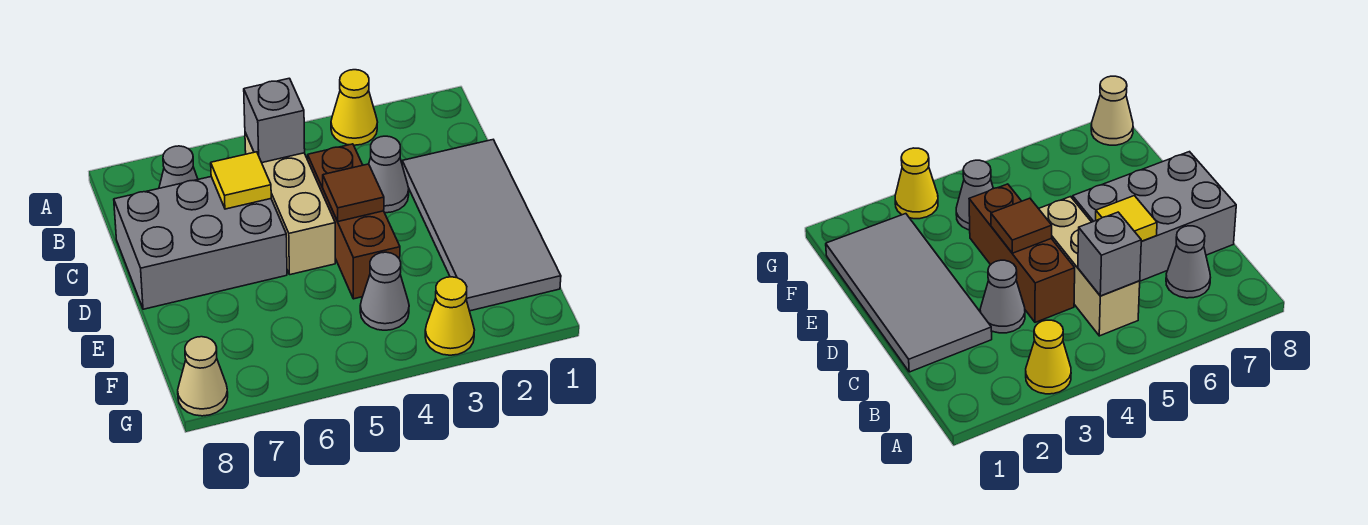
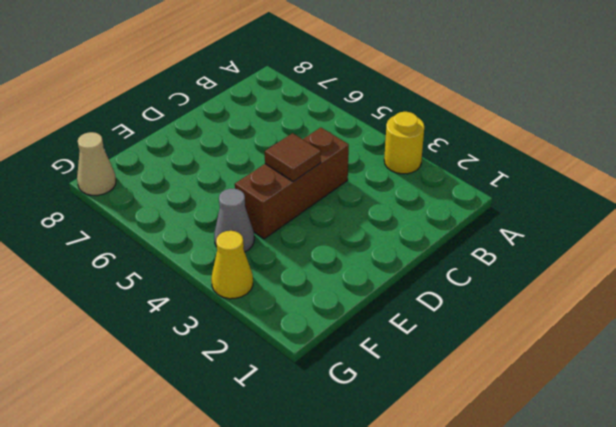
yellow round brick A3 level 1 -> yellow cone A3 level 1
none -> tan brick B5:D5 level 1
none -> grey cone B7 level 1
none -> grey tile C1:F2 level 1

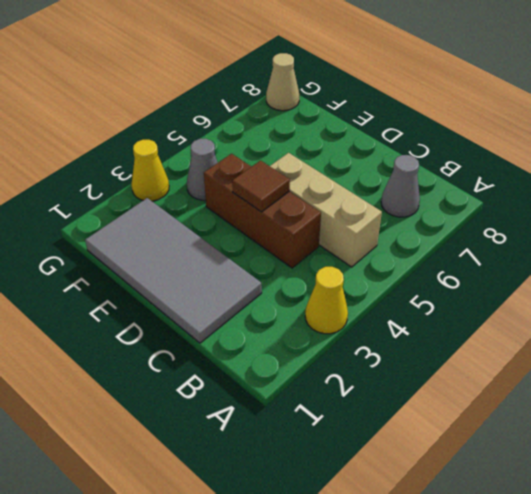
none -> grey cone C3 level 1
none -> grey brick C6:D8 level 1
none -> grey brick B5 level 2

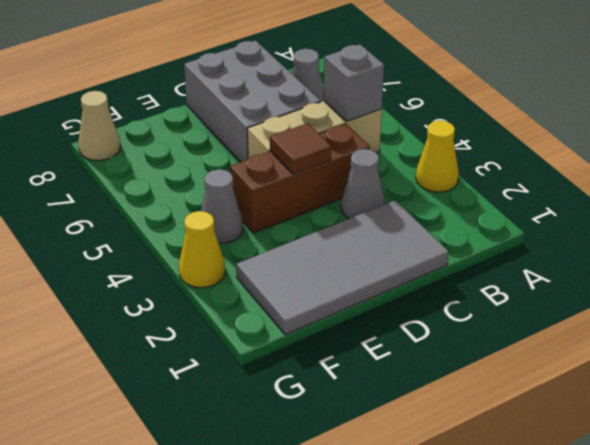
none -> yellow tile C6 level 2

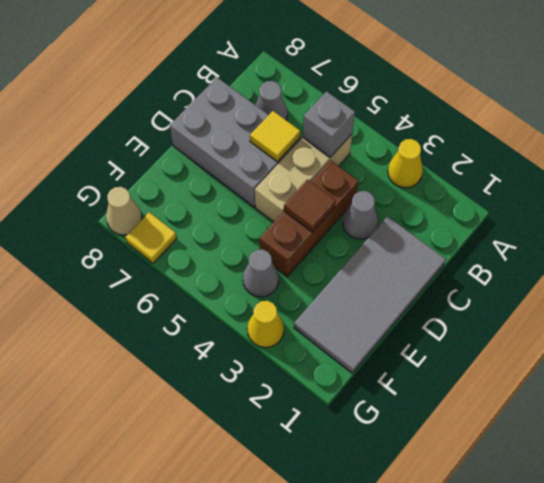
yellow tile G7 level 1 -> none

